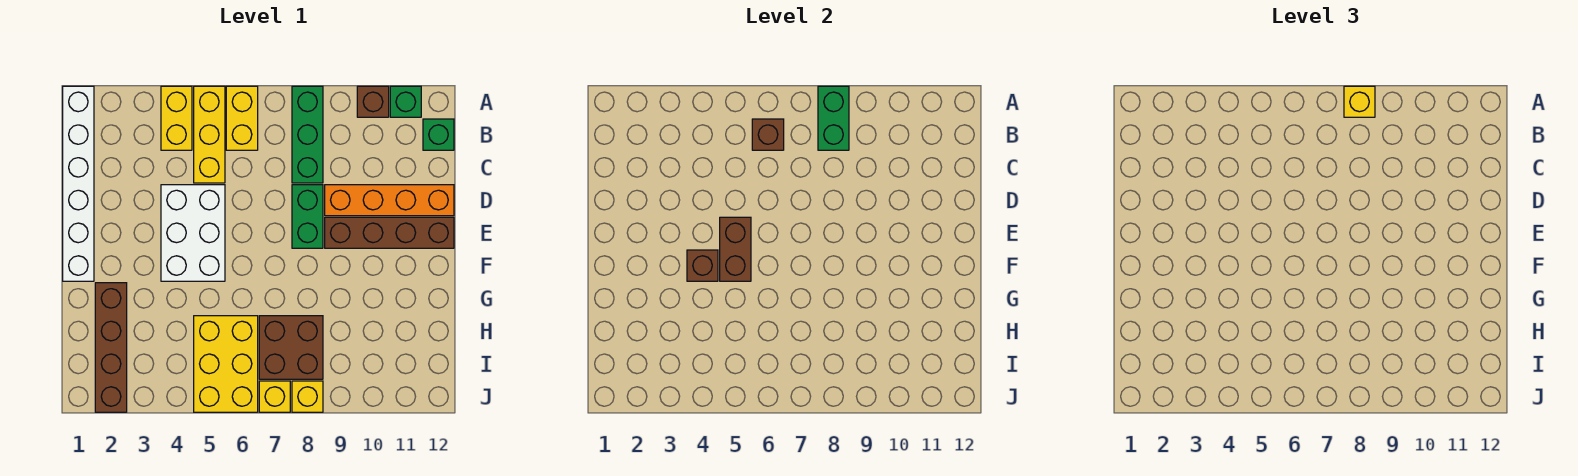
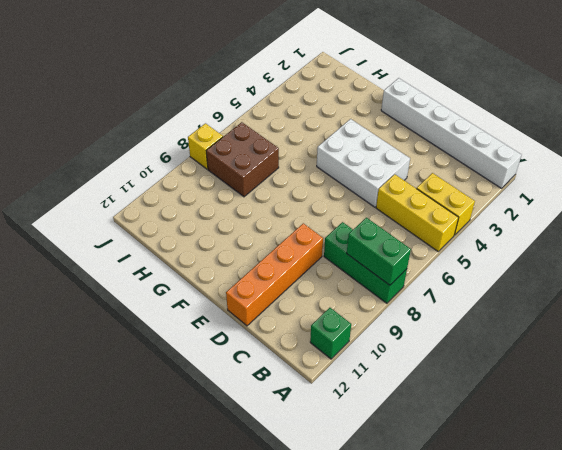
none -> yellow brick A6:B6 level 1
none -> brown brick A10 level 1
none -> green brick B12 level 1

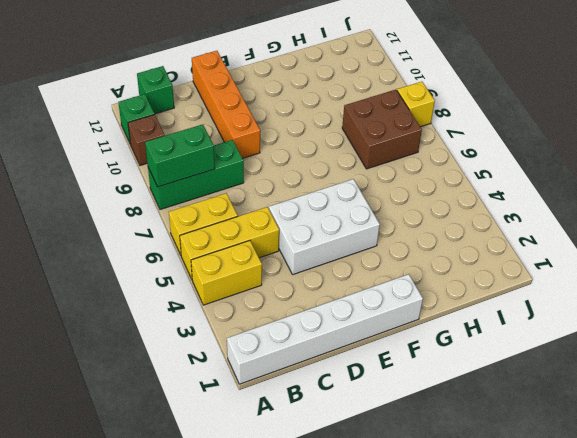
none -> green brick D8:E8 level 1
none -> brown brick E9:E12 level 1
none -> brown brick G2:J2 level 1

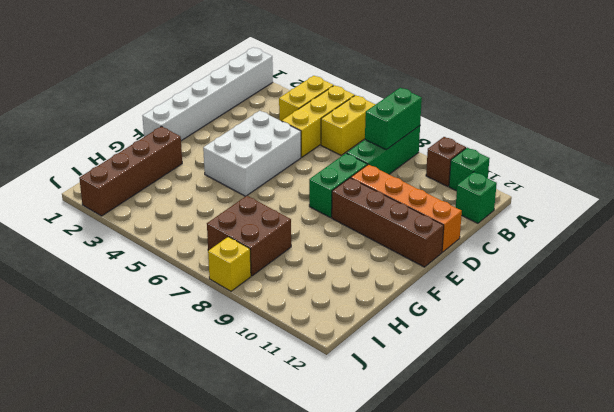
none -> yellow brick H5:J6 level 1
none -> yellow brick J7 level 1
none -> brown brick B6 level 2

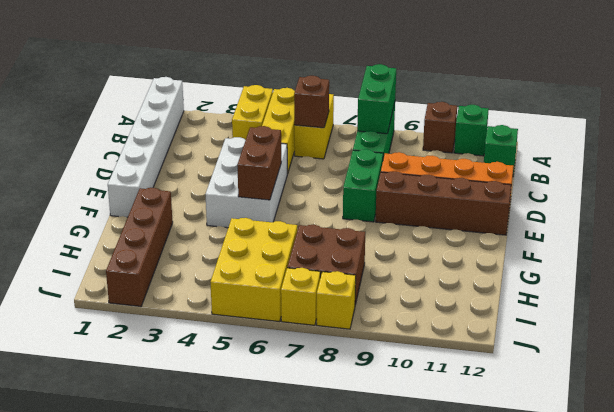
none -> brown brick F4 level 2
none -> yellow brick A8 level 3

